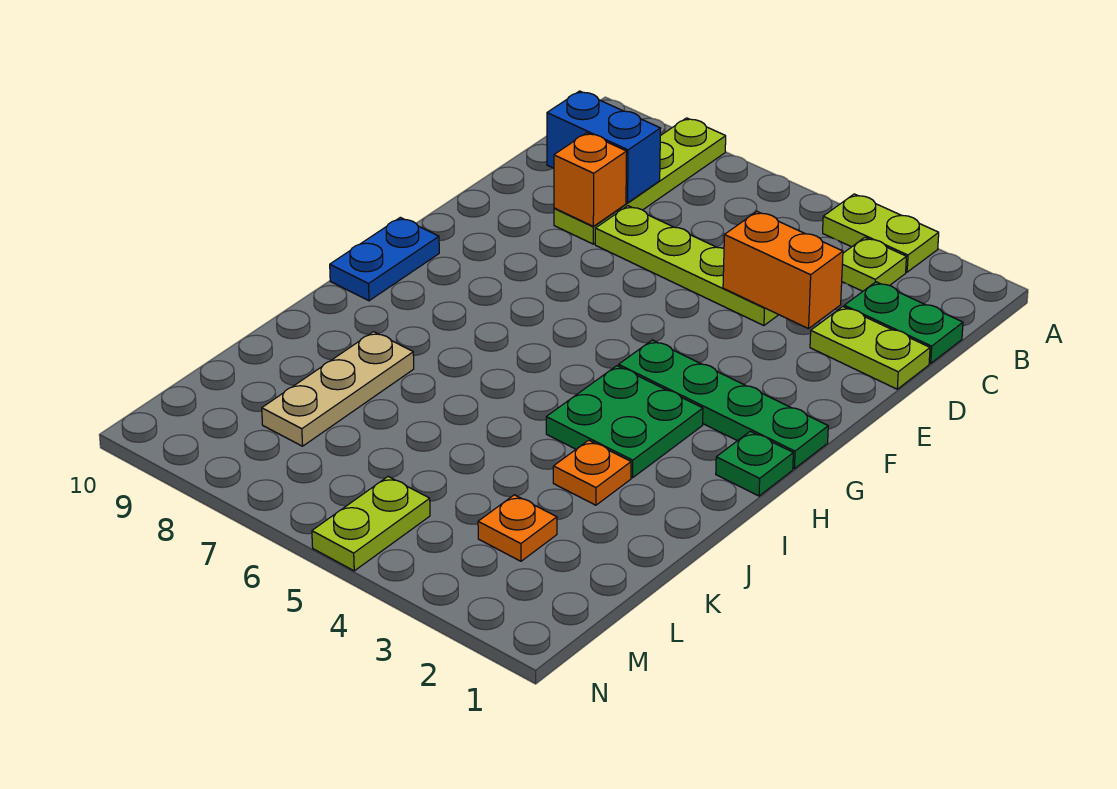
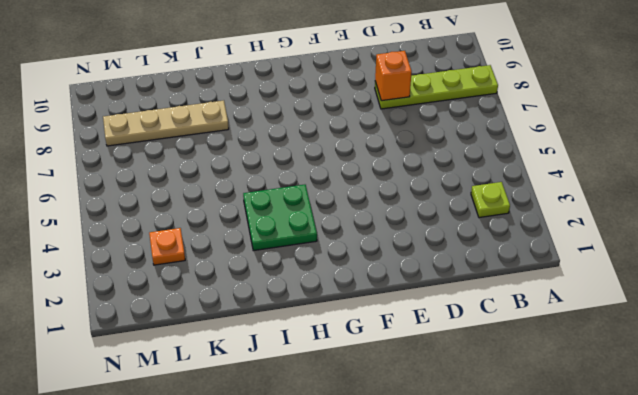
tan plate J8:M8 level 1 -> tan plate J8:L8 level 1
none -> lime plate A3:A4 level 1
none -> green plate C1:C2 level 1
none -> lime plate D1:D2 level 1

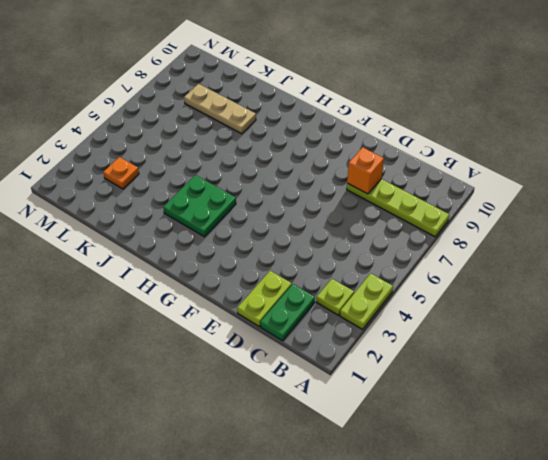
none -> lime plate D4:D7 level 1
none -> green plate G1:G4 level 1
none -> blue plate G10:H10 level 1

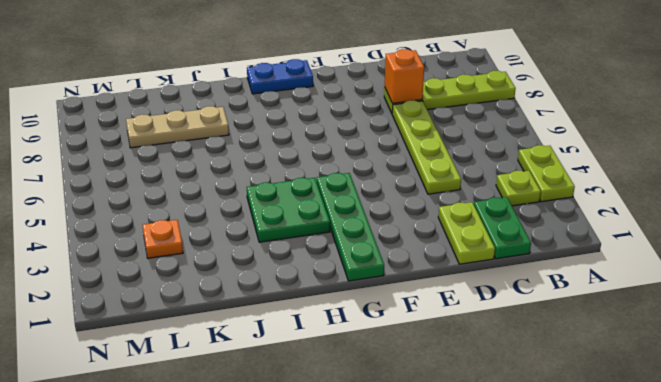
none -> green plate H1 level 1
none -> orange plate J3 level 1
none -> lime plate M5:N5 level 1

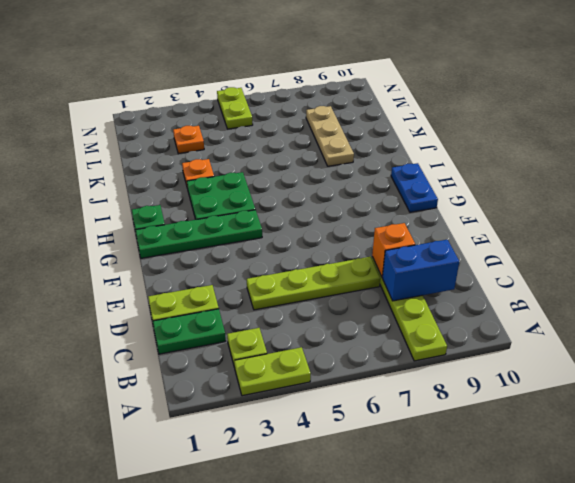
none -> orange brick D3:D4 level 2

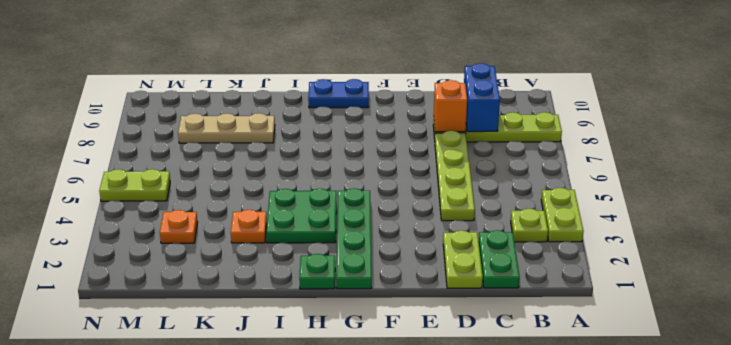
none -> orange brick D3:D4 level 2

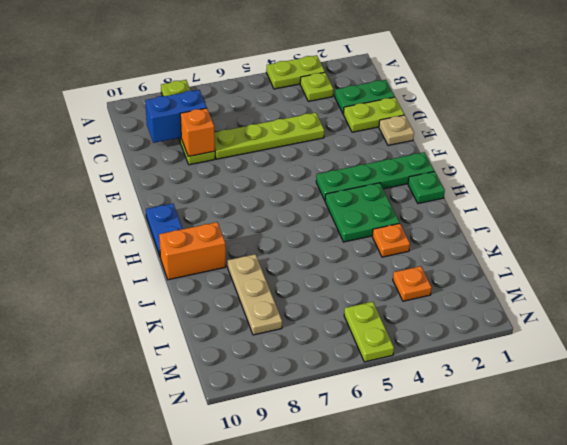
tan plate E1 level 1 -> none
orange brick I9:I10 level 1 -> orange brick D3:D4 level 2

